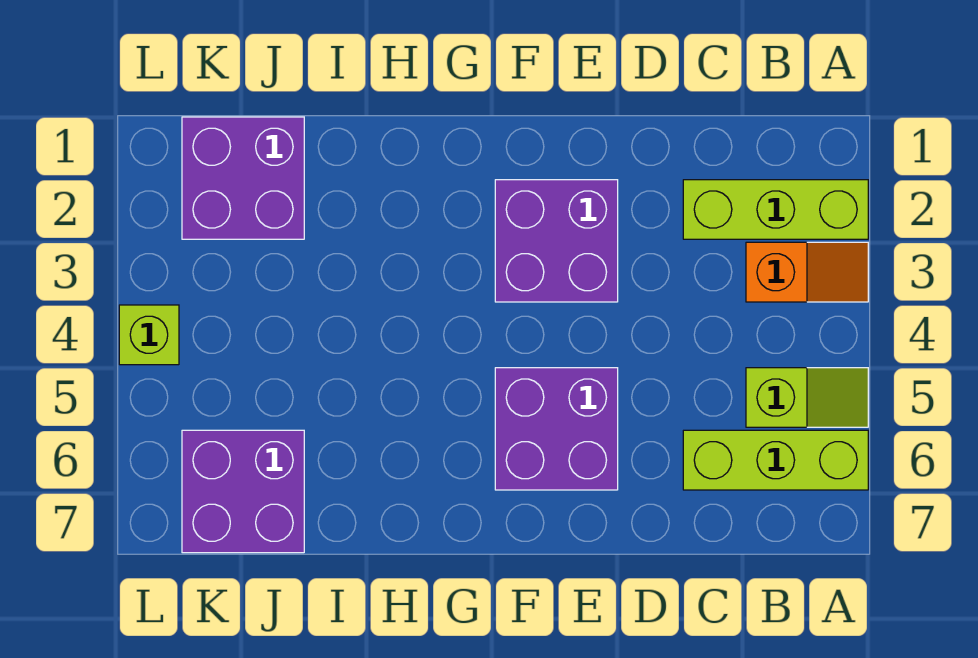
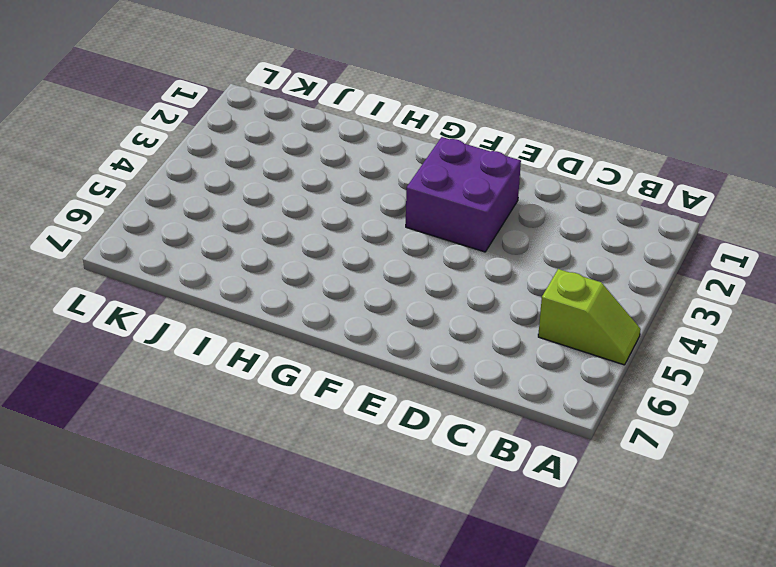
none -> lime brick A2:C2 level 1
none -> orange slope A3:B3 level 1 top B

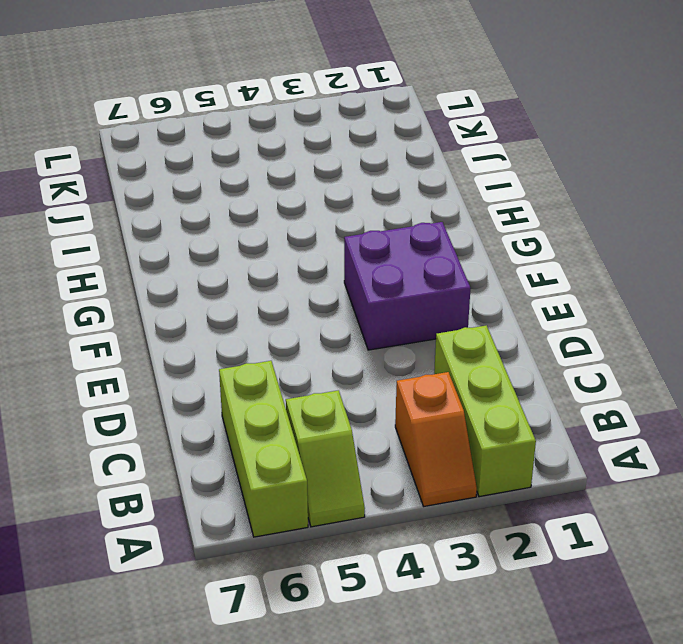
none -> purple brick E5:F6 level 1
none -> purple brick J1:K2 level 1

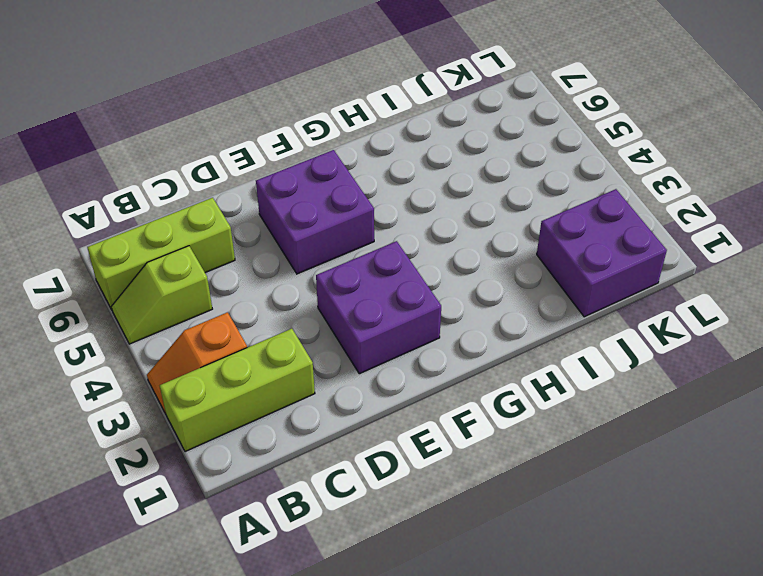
none -> purple brick J6:K7 level 1
none -> lime brick L4 level 1

